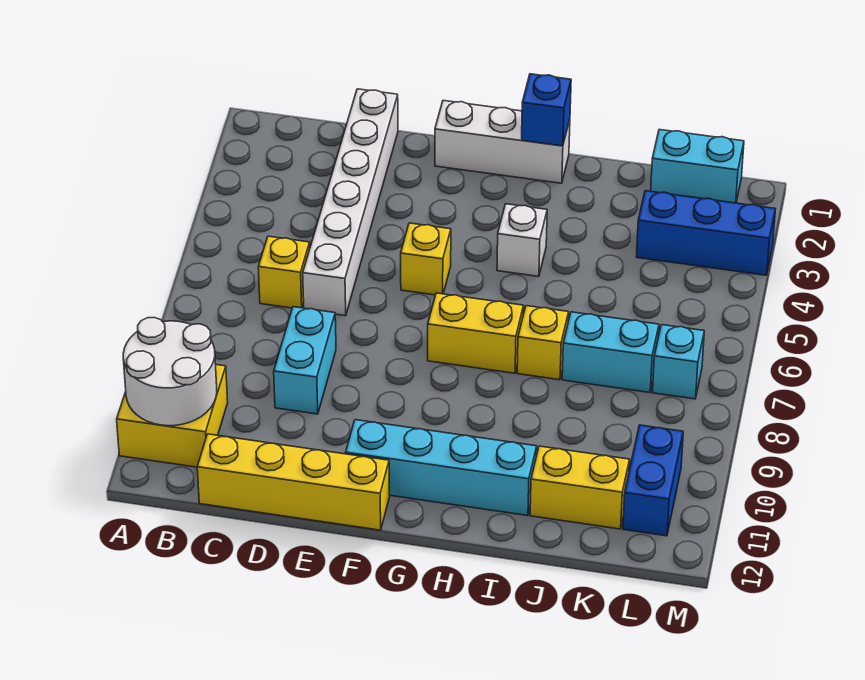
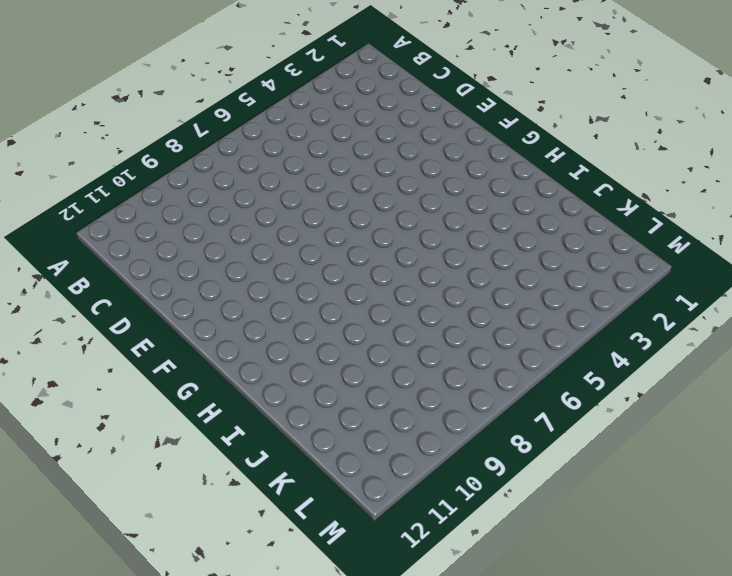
none -> yellow brick A10:B11 level 1
none -> yellow brick C6 level 1
none -> yellow brick C12:F12 level 1

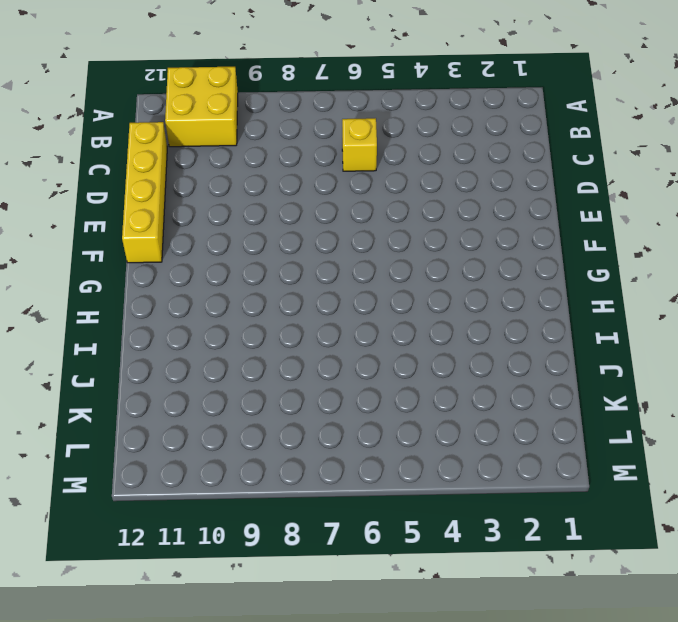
none -> white brick D1:D6 level 1
none -> cyan brick D8:D9 level 1
none -> white brick F1:H1 level 1

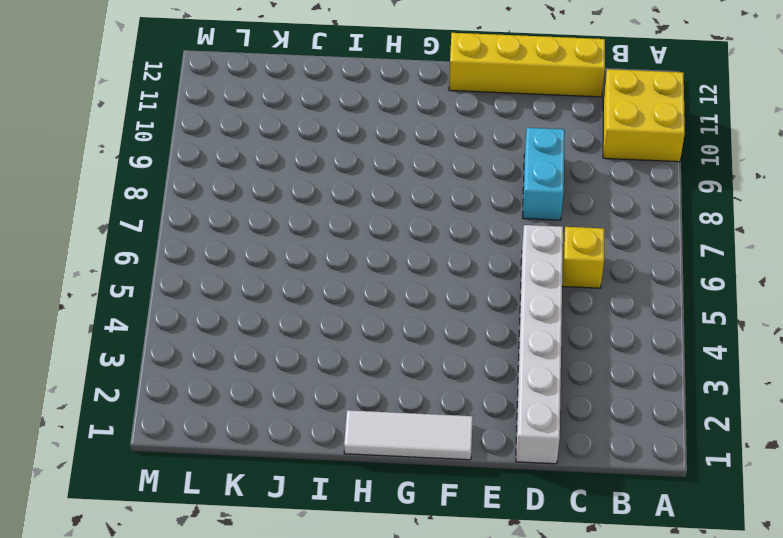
white tile F1:H1 level 1 -> white brick F1:H1 level 1
none -> yellow brick F5 level 1
none -> cyan brick F11:I11 level 1
none -> yellow brick G7:H7 level 1

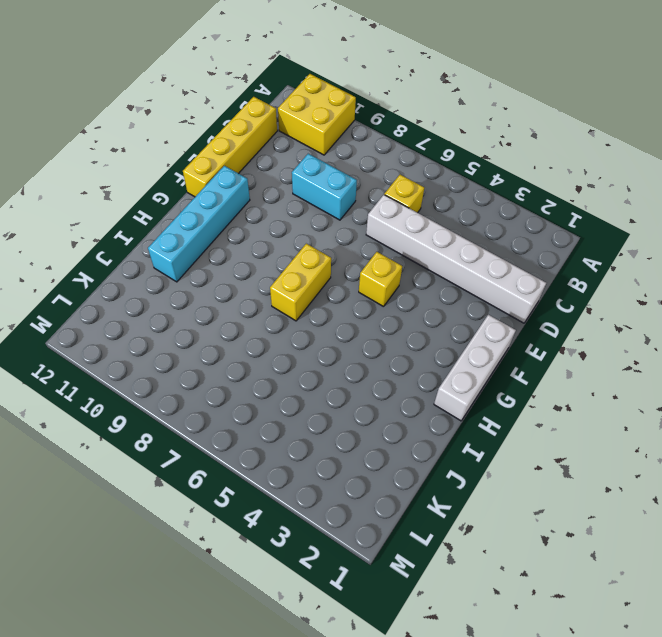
none -> white brick H4 level 1
none -> yellow brick I7 level 1
none -> cyan brick J7:K7 level 1

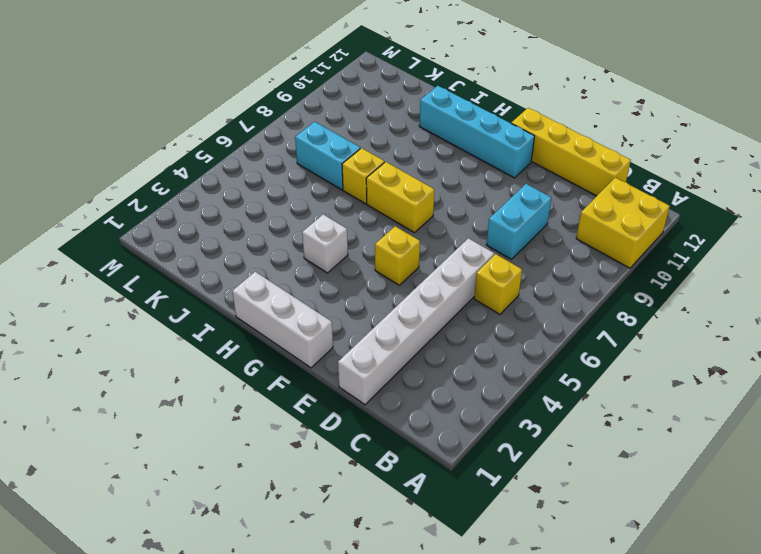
none -> yellow brick J11:K11 level 1
none -> cyan brick K1:L1 level 1
none -> blue brick K3:M3 level 1

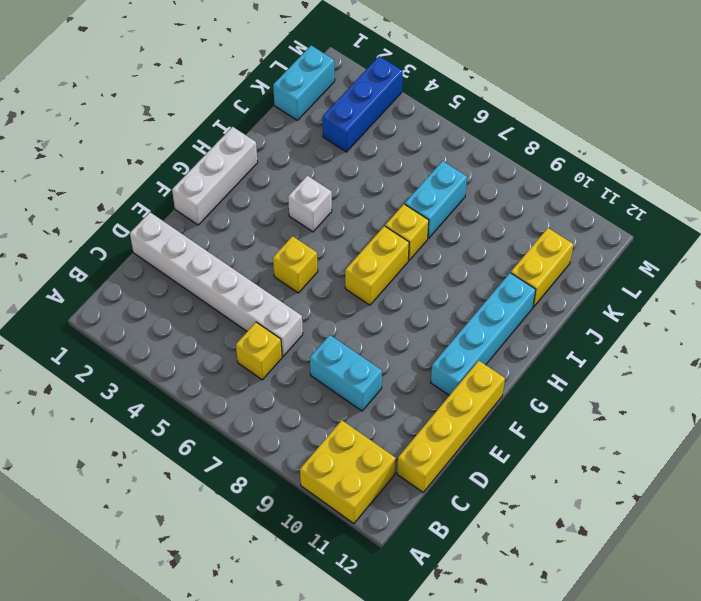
none -> cyan brick L7 level 1
none -> blue brick L10:L11 level 1
none -> white round brick A10:B11 level 2

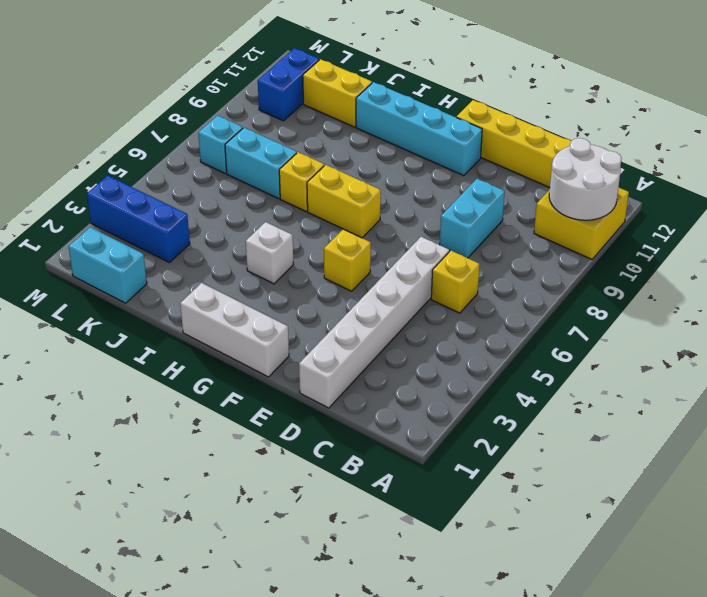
none -> blue brick H1 level 2

